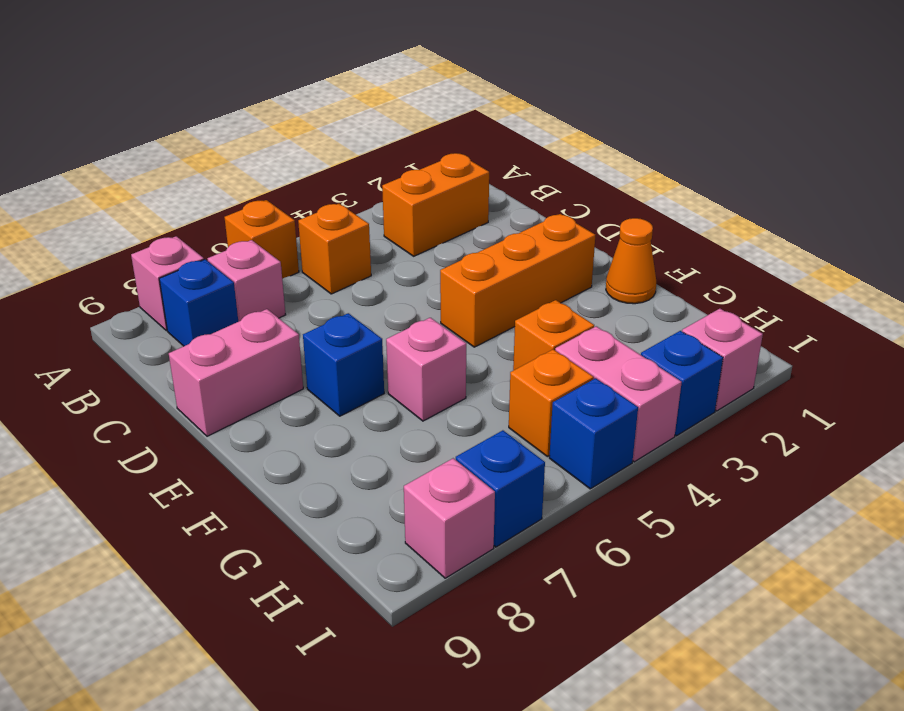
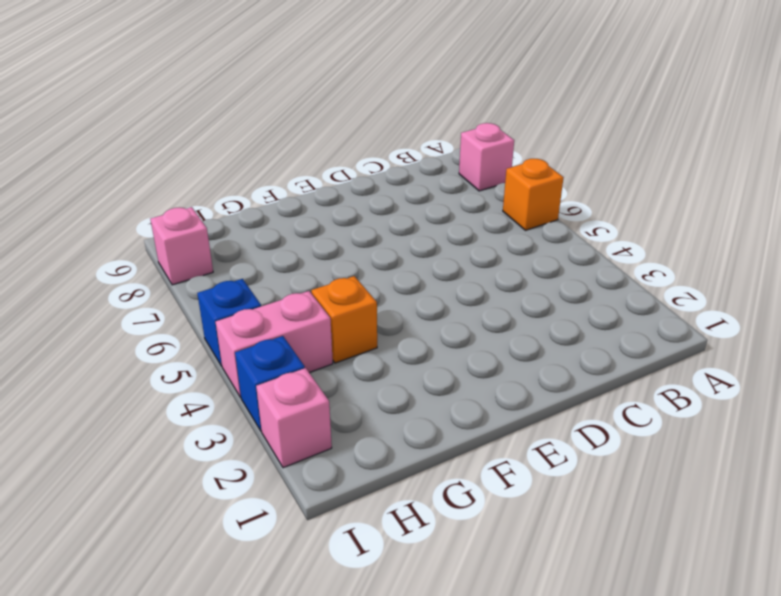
none -> orange brick B2:B3 level 1
none -> orange brick B5 level 1
none -> pink brick B7 level 1

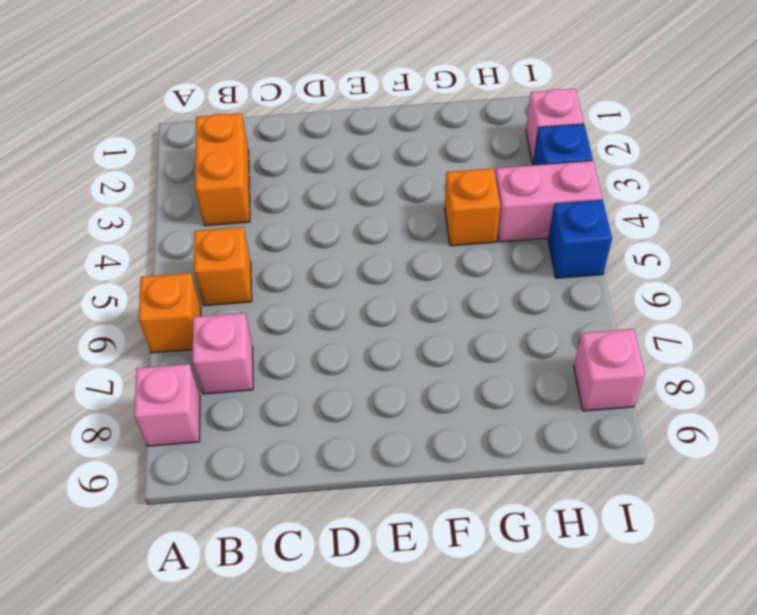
none -> blue brick B8 level 1
none -> pink brick D8:D9 level 1
none -> orange brick E2:E4 level 1

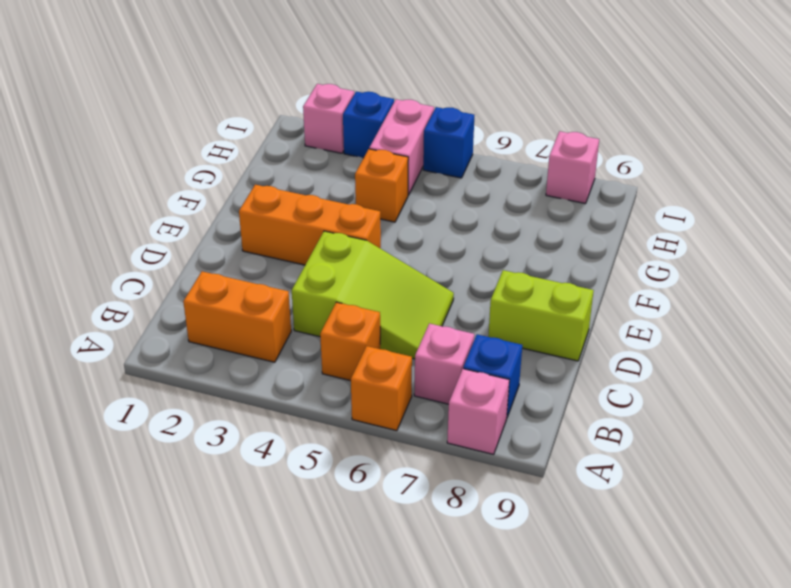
lime slope C4:D6 level 1 top 4 -> none
lime brick D8:D9 level 1 -> pink brick D8:D9 level 1
none -> blue brick E7 level 1
none -> orange cone F1 level 1
none -> pink brick F6 level 1

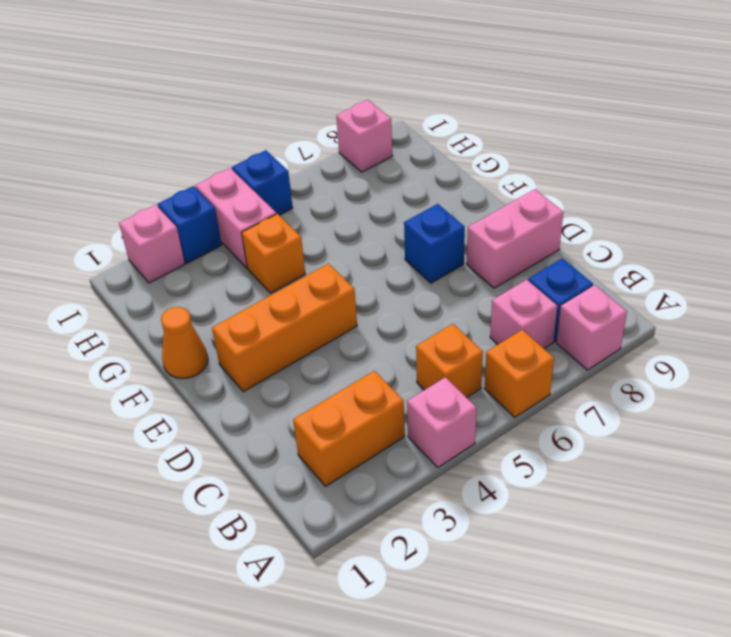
pink brick A4 level 1 -> pink brick F6 level 1
none -> orange brick H5 level 1
none -> blue brick I7 level 1

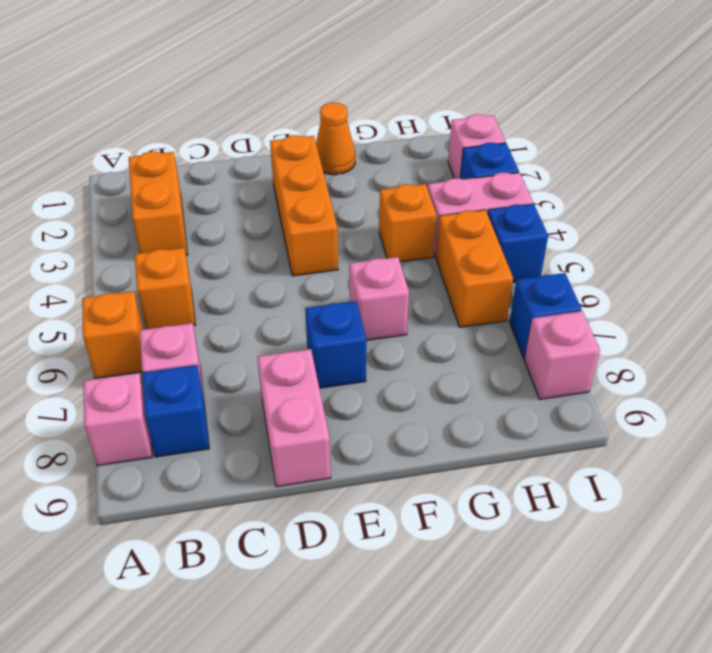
orange brick H5:H6 level 1 -> orange brick H5 level 1

